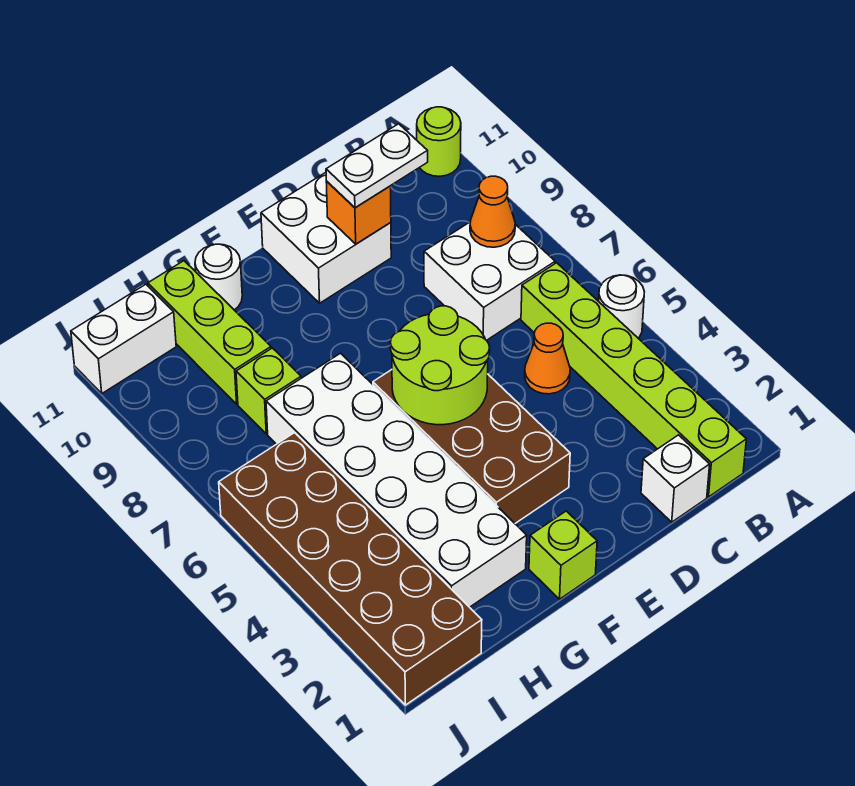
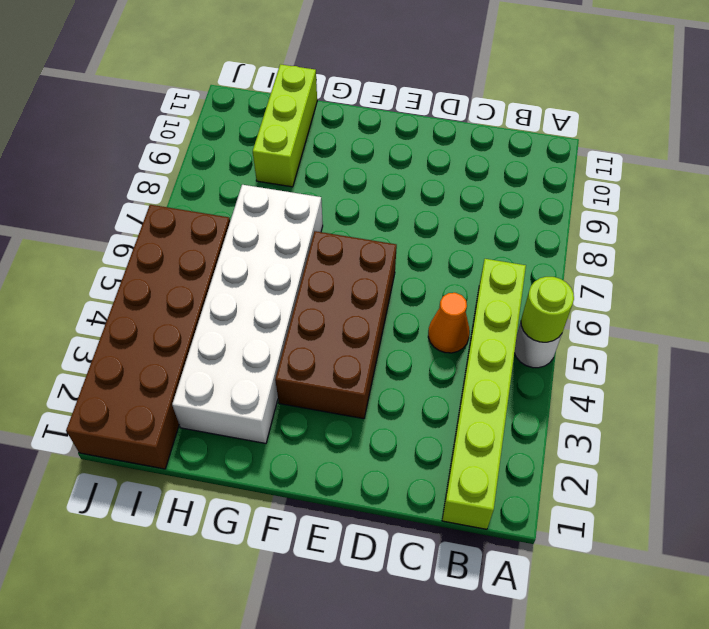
lime round brick A5 level 2 -> lime round brick A11 level 1
none -> white brick B7:C8 level 1
none -> white brick C1 level 1
none -> white brick D10:E11 level 1

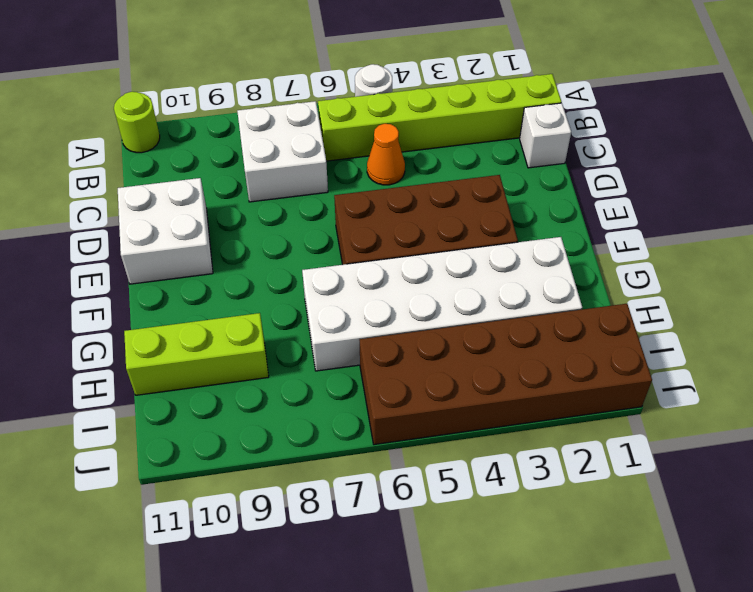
none -> lime brick F1 level 1
none -> white round brick G11 level 1
none -> lime brick H8 level 1

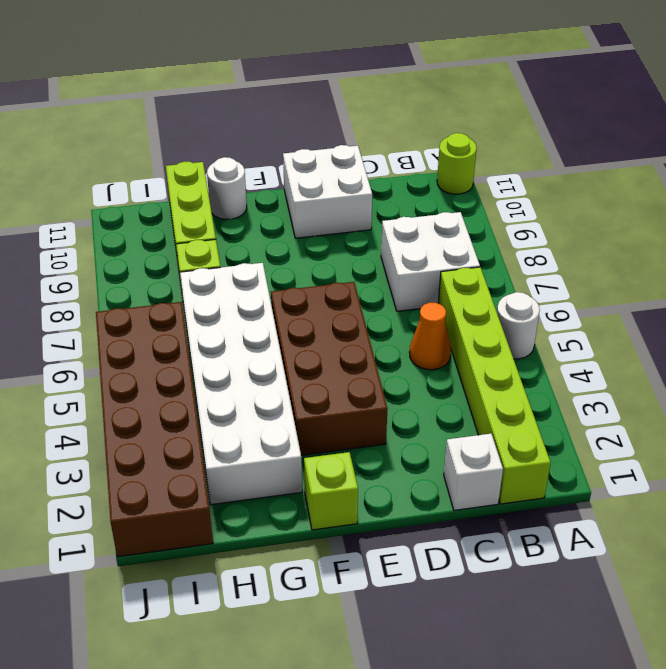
none -> white brick I11:J11 level 1
none -> orange cone B8 level 2
none -> orange brick D10 level 2

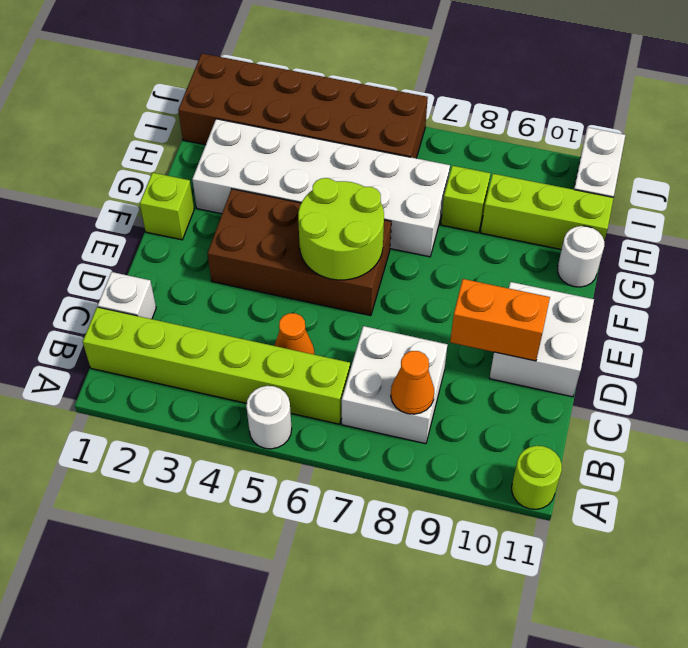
orange brick D9:D10 level 2 -> orange brick D10 level 2
none -> white plate C10:D10 level 3

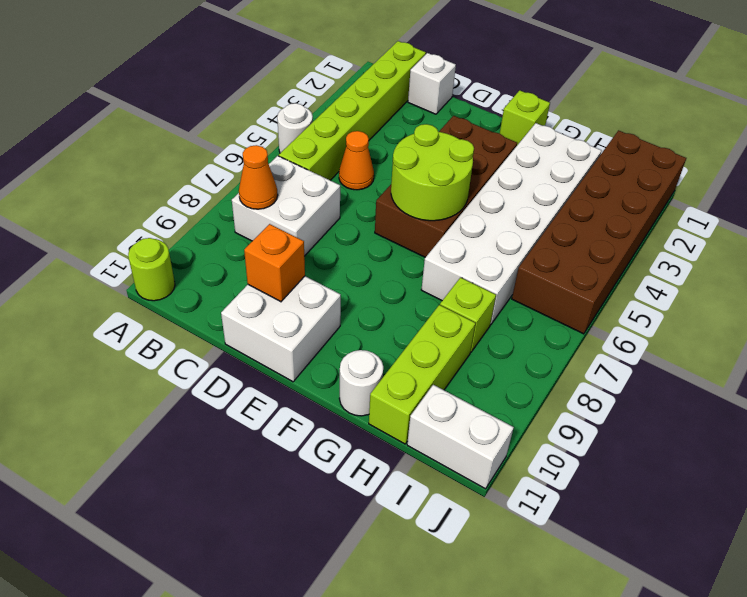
none -> white plate C10:D10 level 3

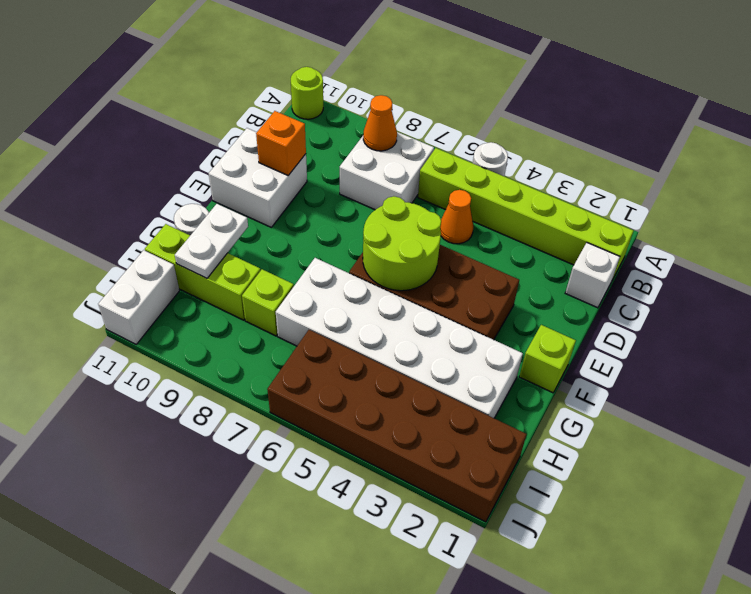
white plate G10:H10 level 2 -> white plate C10:D10 level 3

